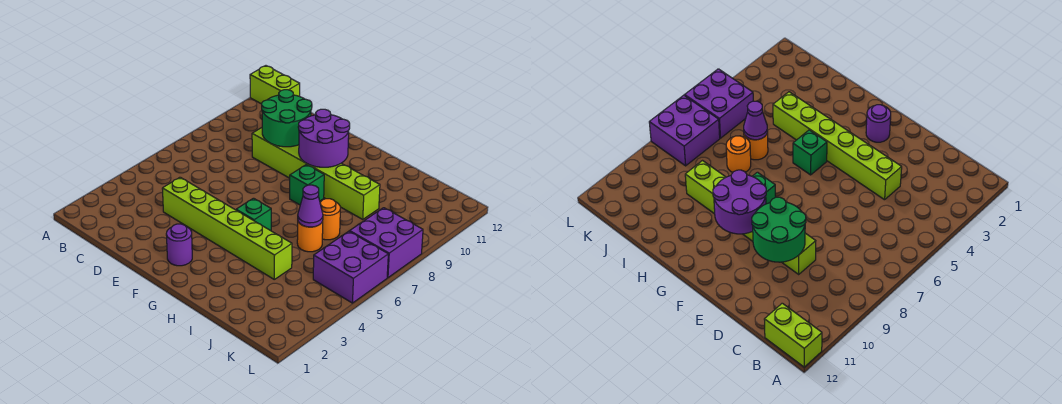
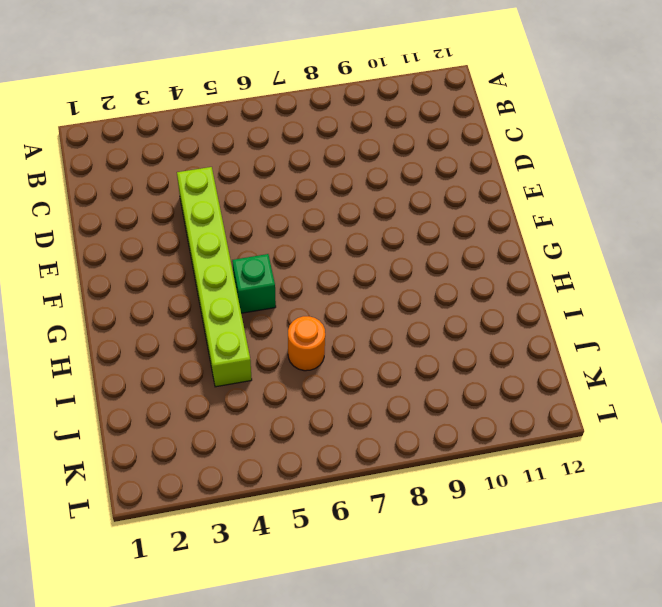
none -> lime brick A12:B12 level 1
none -> lime brick D9:I9 level 1
none -> purple round brick F2 level 1

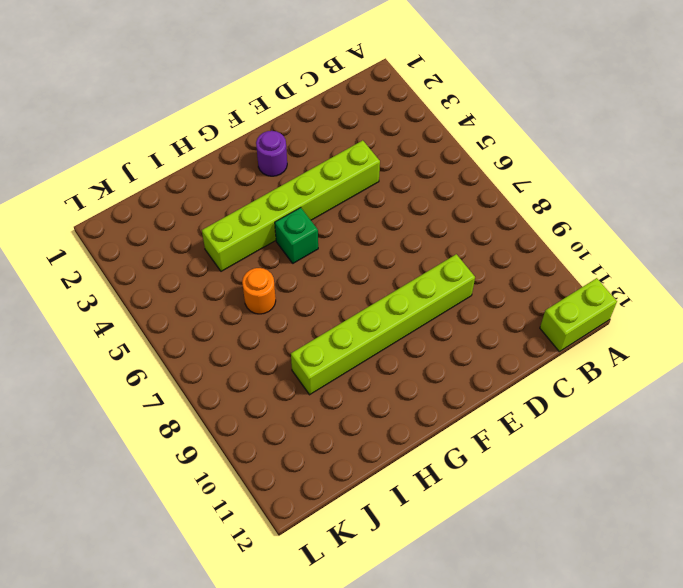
none -> green brick G8 level 1
none -> orange round brick I7 level 1
none -> purple brick K5:L6 level 1

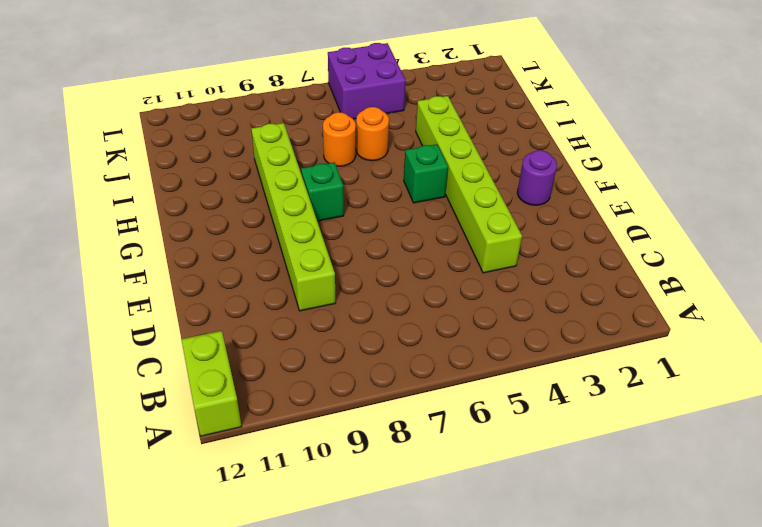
none -> purple brick K7:L8 level 1
none -> green round brick D9:E10 level 2
none -> purple round brick F9:G10 level 2

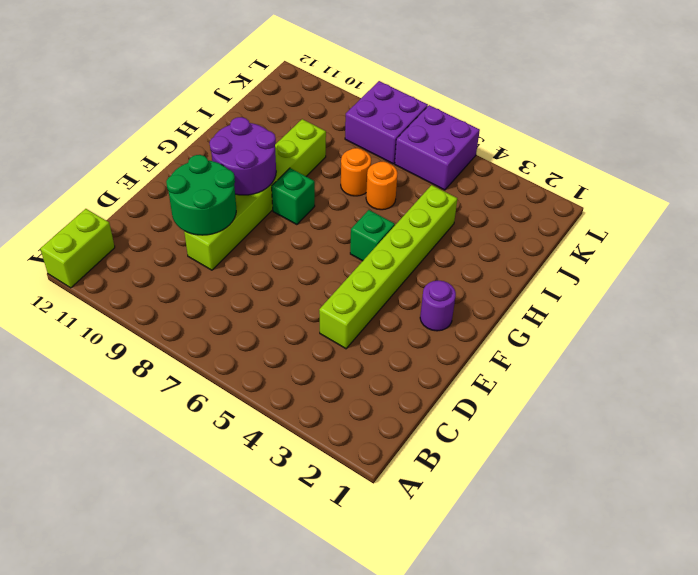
none -> purple cone I6 level 2

